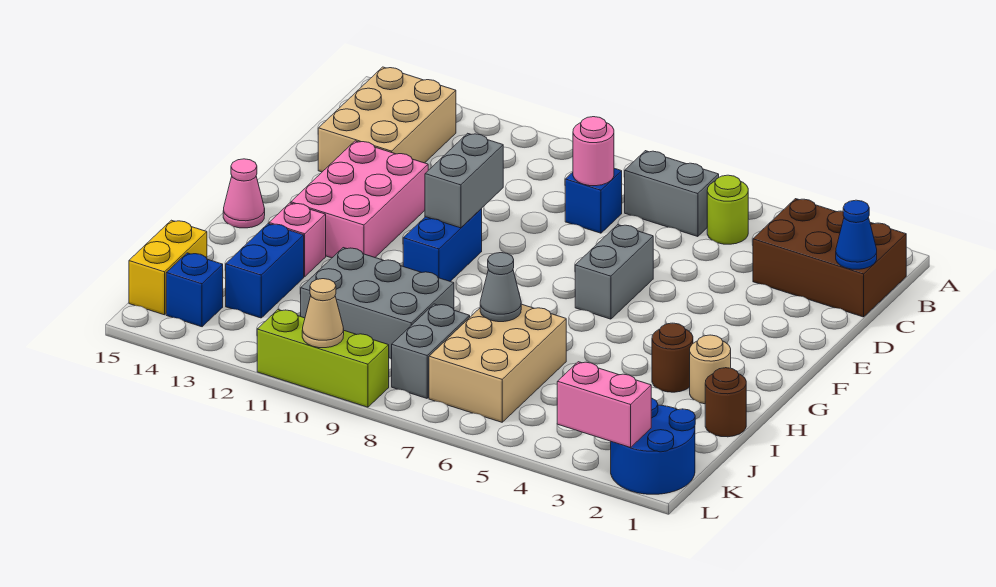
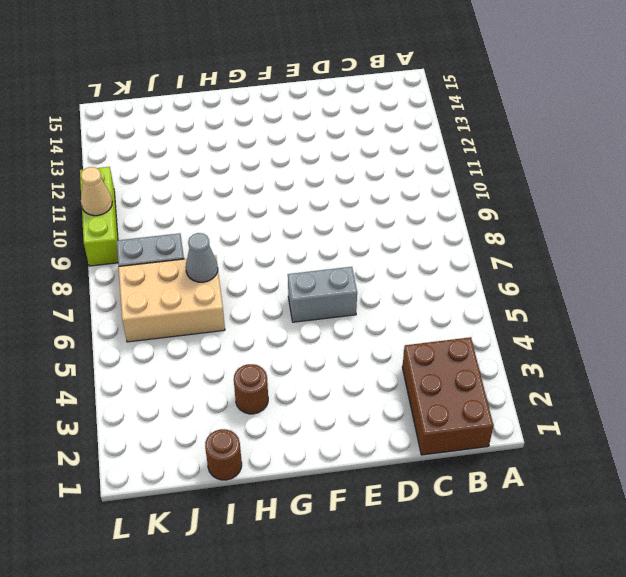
none -> lime round brick B5 level 1
none -> grey brick B6:B7 level 1
none -> tan brick B13:D14 level 1

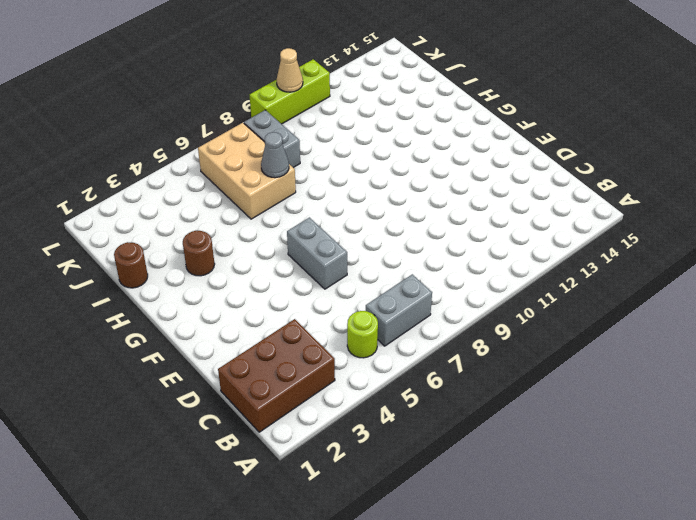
none -> tan brick B13:D14 level 1
none -> blue brick C8 level 1
none -> pink brick E12:G13 level 1

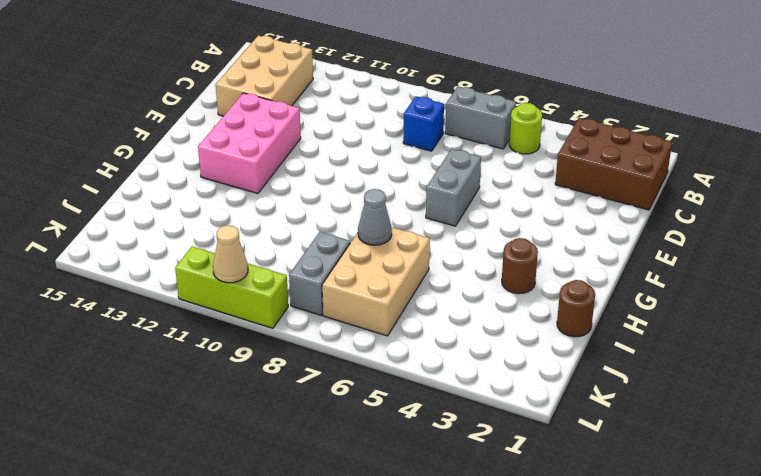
none -> blue brick F10:G10 level 1
none -> pink cone G15 level 1
none -> tan round brick H2 level 1

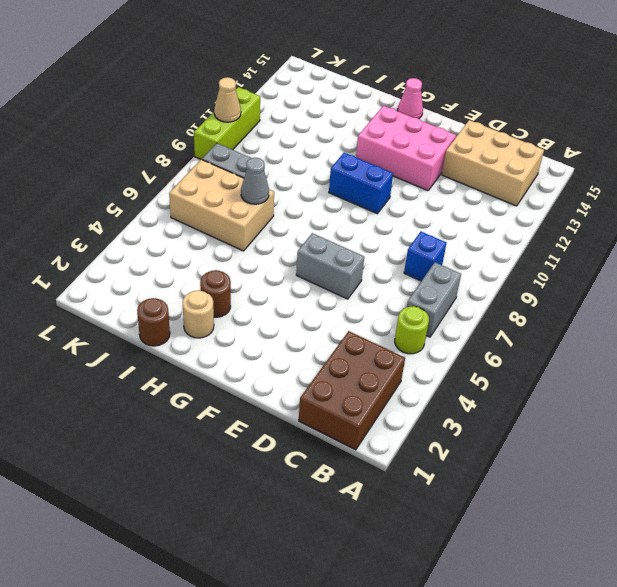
none -> pink brick H13 level 1
none -> grey brick I9:J11 level 1
none -> blue brick I13:J13 level 1

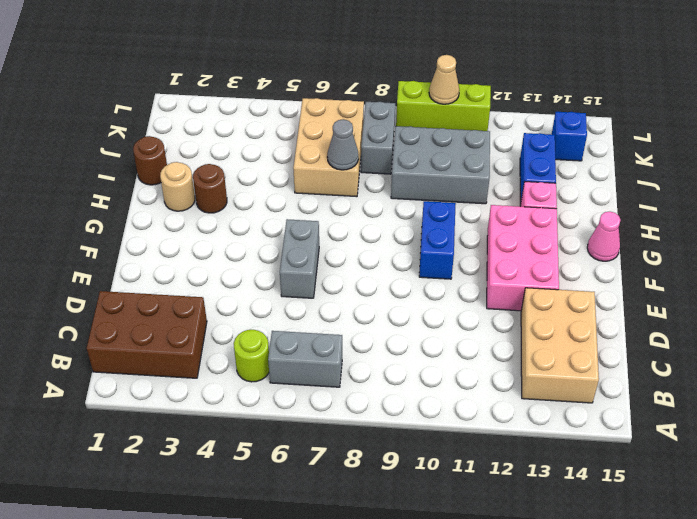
none -> blue brick C8 level 1
none -> yellow brick J15:K15 level 1
none -> blue round brick K1:L2 level 1

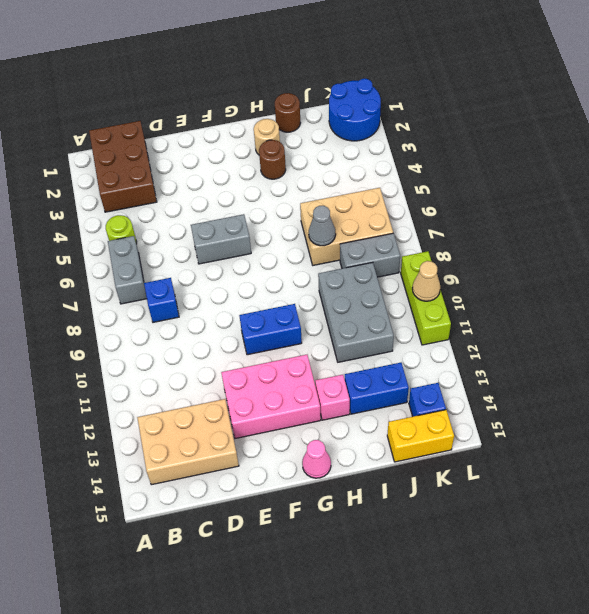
none -> blue cone C1 level 2
none -> pink round brick C8 level 2
none -> grey brick E10:F10 level 2

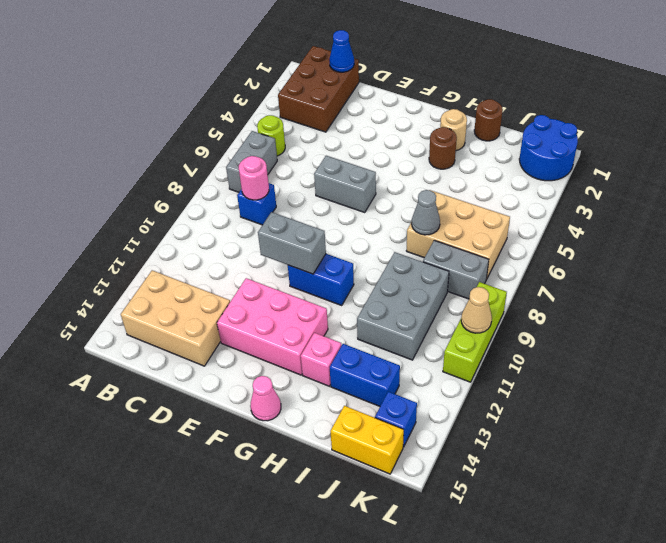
none -> pink brick L2:L3 level 2

